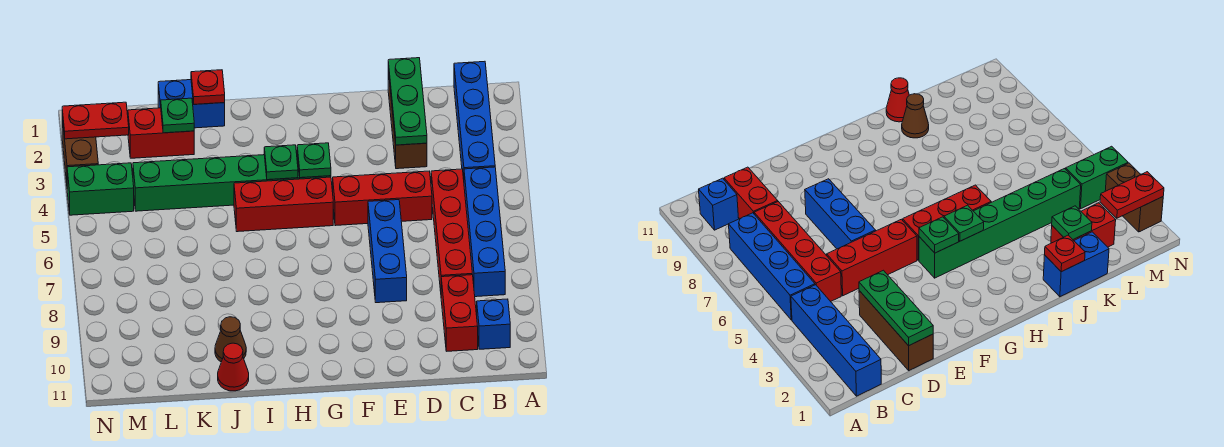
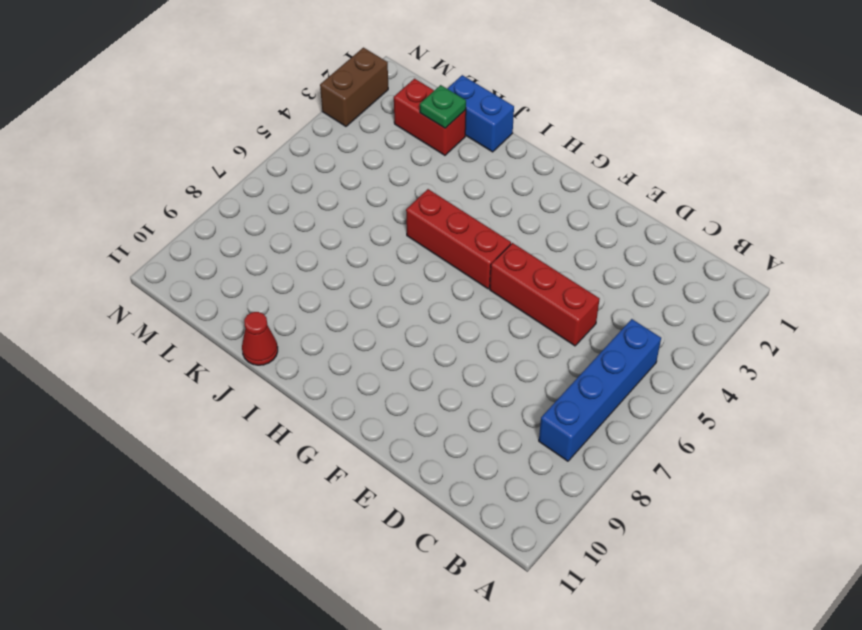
none -> blue brick B1:B4 level 1
none -> blue brick B10 level 1
none -> red brick C5:C8 level 1

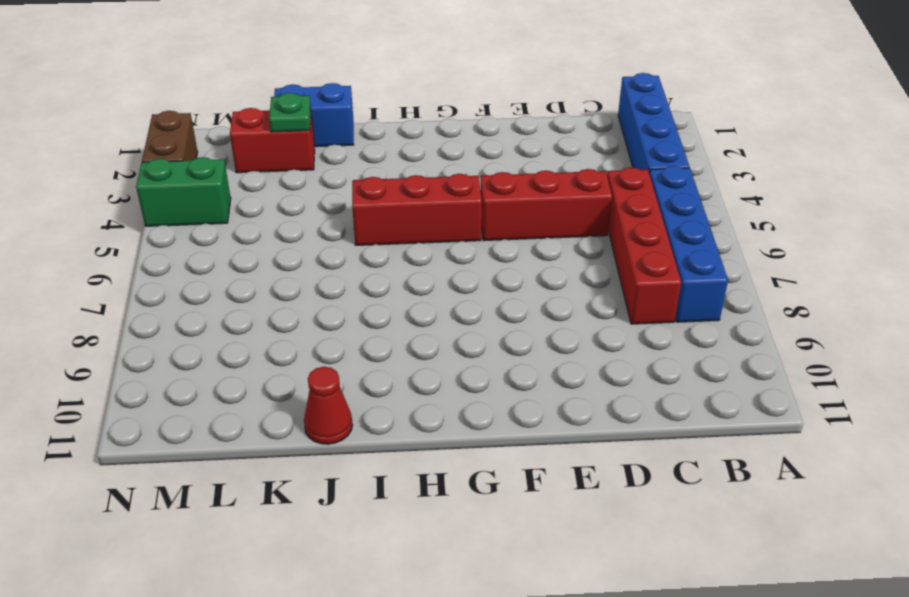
none -> blue brick B10 level 1
none -> red brick C9:C10 level 1
none -> brown brick D1:D3 level 1

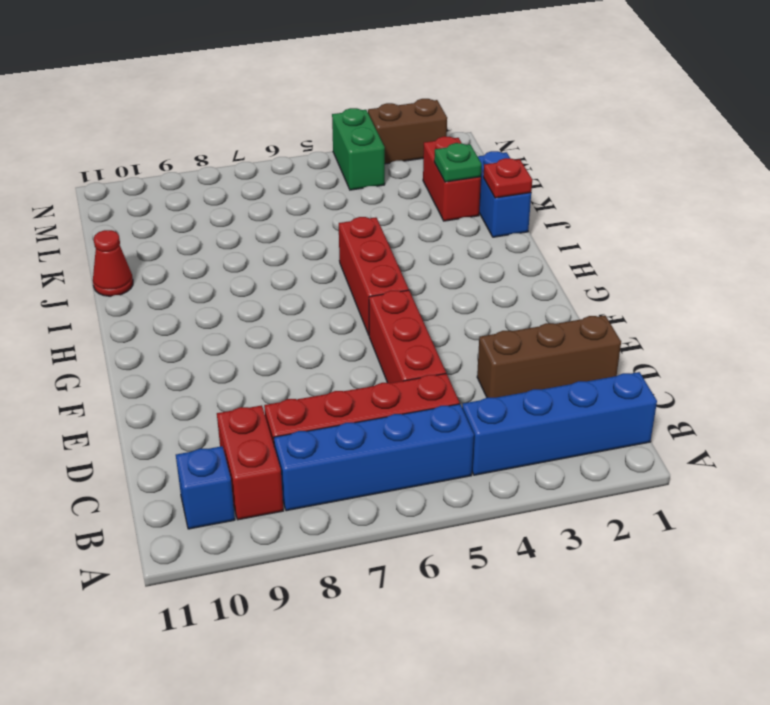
red brick B9:C9 level 1 -> red brick C9:C10 level 1
none -> blue brick E6:E8 level 1
none -> green brick G4:L4 level 1
none -> brown cone J10 level 1

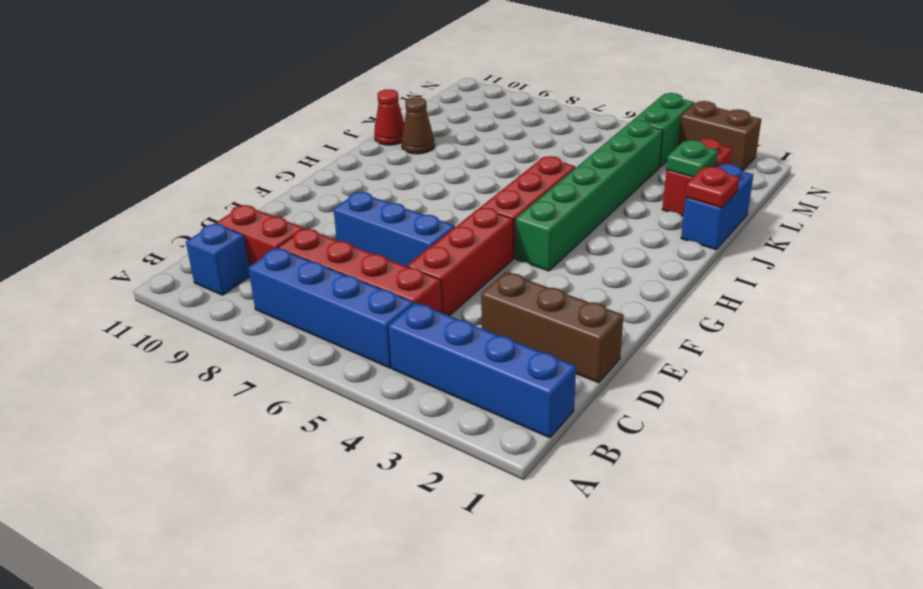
none -> green plate D1:D3 level 2
none -> green plate G4 level 2
none -> green plate H4 level 2

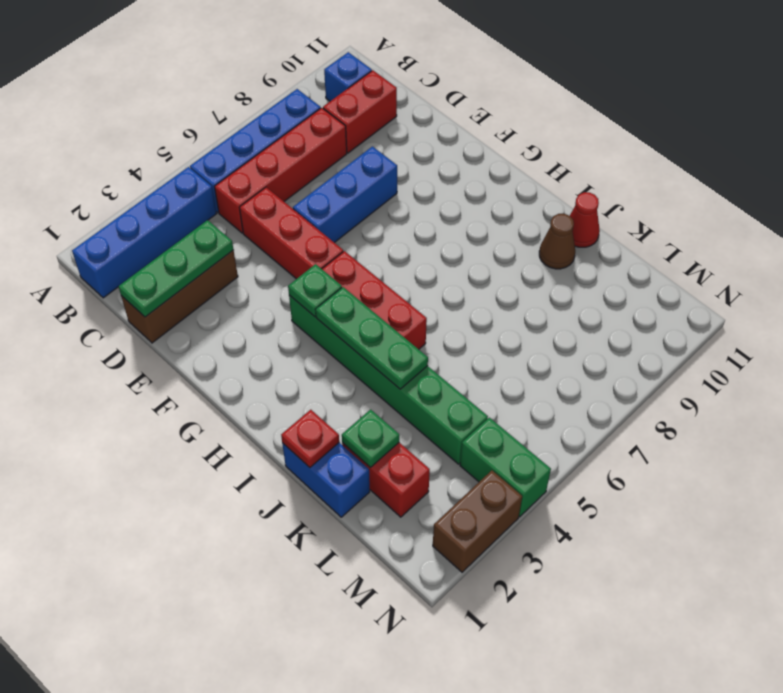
green plate H4:J4 level 2 -> green plate H4 level 2
none -> red plate M2:N2 level 2

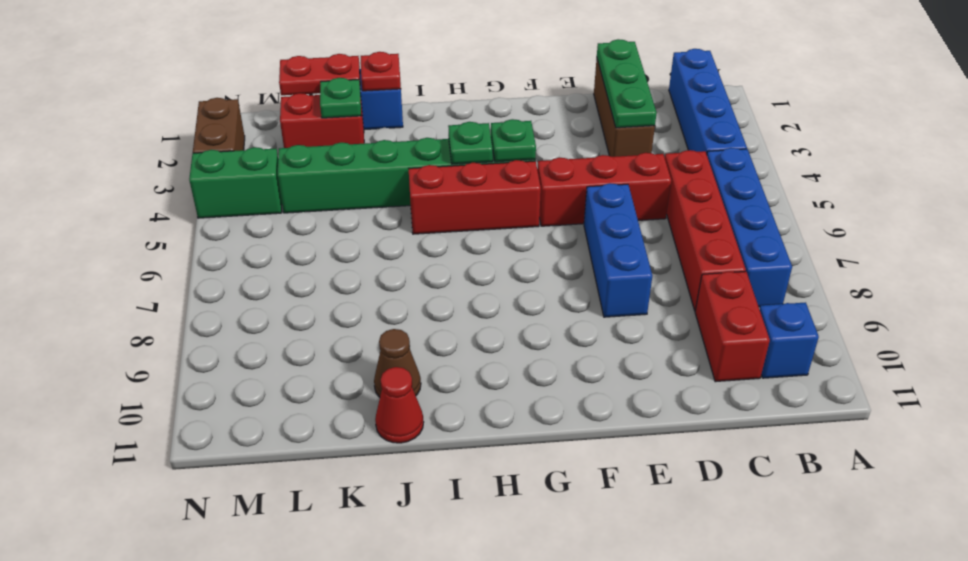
red plate K1:L1 level 2 -> red plate M2:N2 level 2

